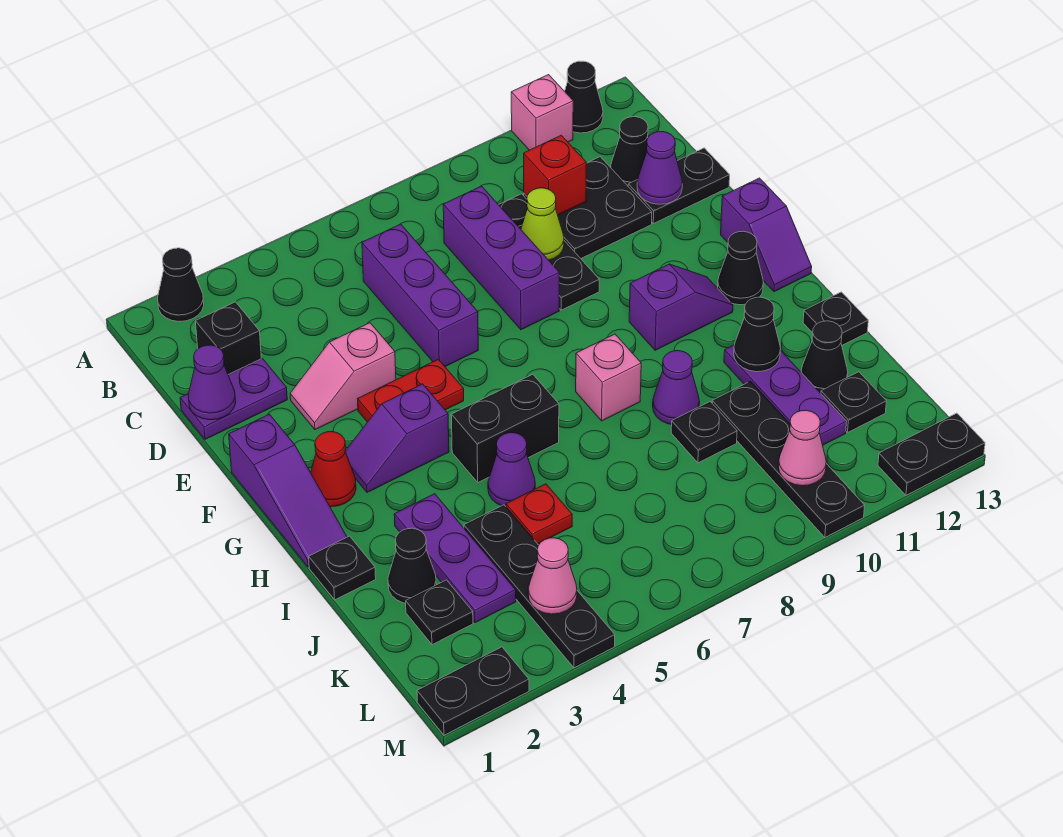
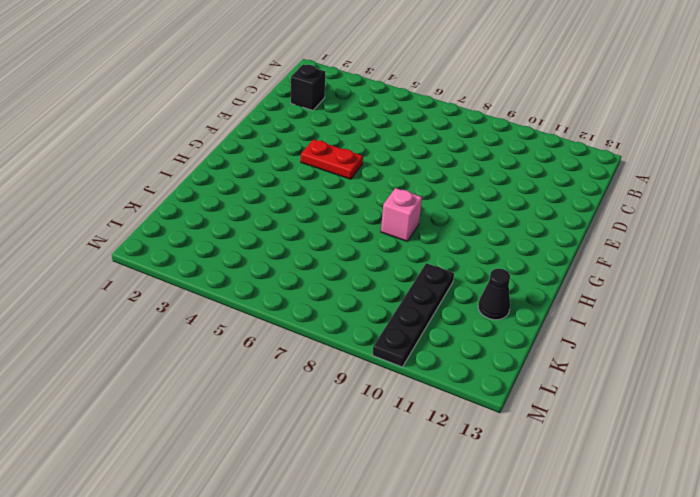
none -> black cone A2 level 1
none -> pink brick A11 level 1
none -> black cone A12 level 1
none -> purple brick C6:E6 level 1

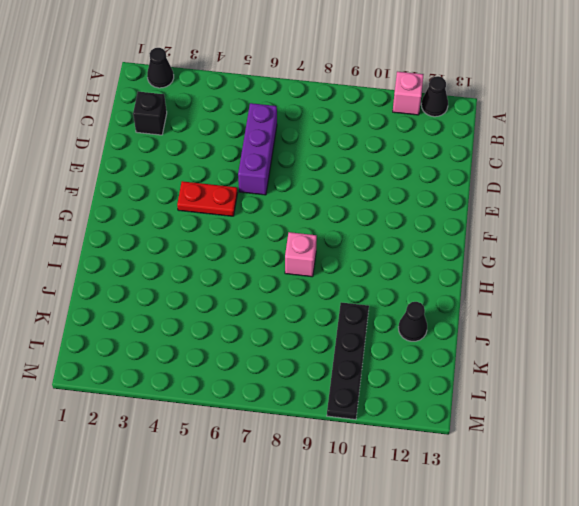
none -> purple brick C8:E8 level 1
none -> black plate C9:E9 level 1
none -> black plate C10:D11 level 1
none -> black cone C12 level 1

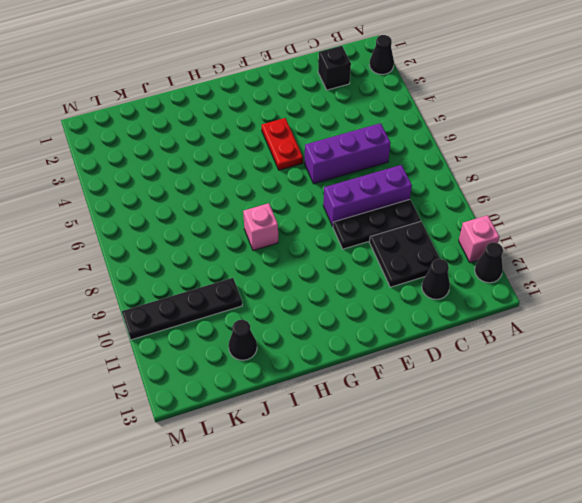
none -> purple plate D1:D2 level 1
none -> black plate D12:D13 level 1
none -> pink slope E3:E4 level 1 top 4
none -> purple slope F1:H1 level 1 top F

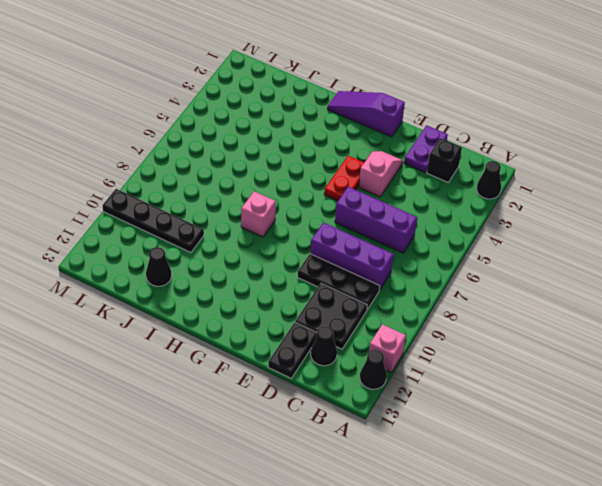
none -> purple slope F13:G13 level 1 top F
none -> red cone G2 level 1
none -> purple slope G3:G4 level 1 top 4
none -> purple slope G10:G11 level 1 top 10

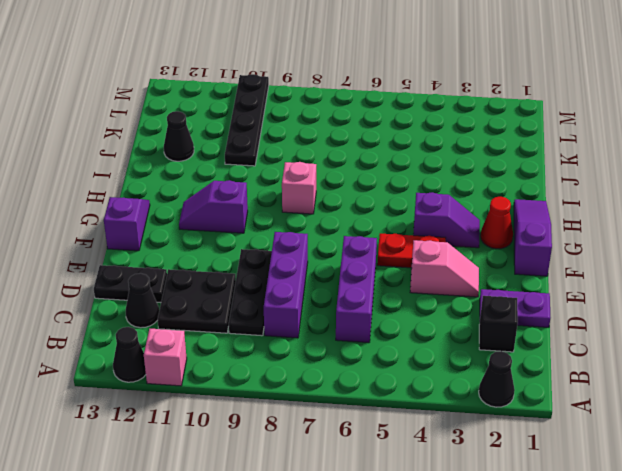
none -> black cone G12 level 1
none -> black brick H5:H6 level 1
none -> black plate I1 level 1
none -> purple plate I3:K3 level 1

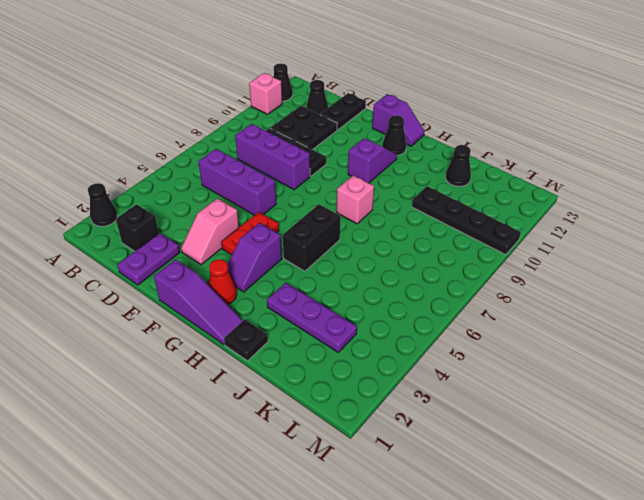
none -> purple cone I5 level 1
none -> purple cone I9 level 1
none -> purple plate I11:K11 level 1
none -> black plate I13 level 1

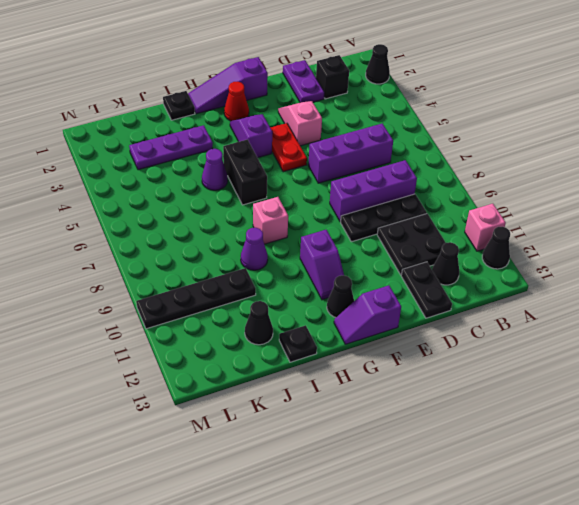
none -> purple plate I11:K11 level 1
none -> black cone J2 level 1
none -> black plate J4:M4 level 1
none -> red plate J5 level 1

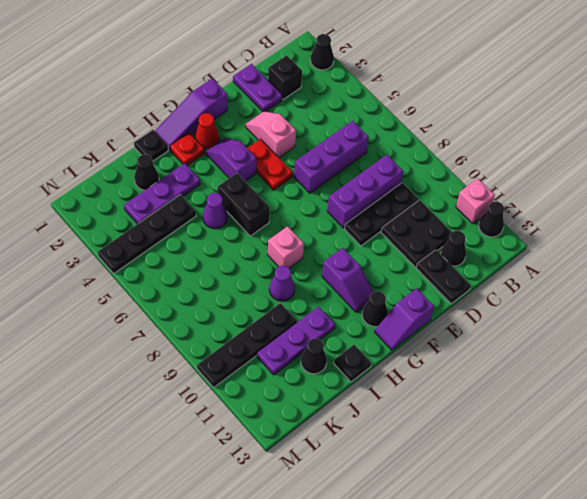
red plate H2 level 1 -> red plate J5 level 1
none -> black plate J9 level 1
none -> black plate K2 level 1
none -> black plate K12 level 1
none -> black plate M1:M2 level 1

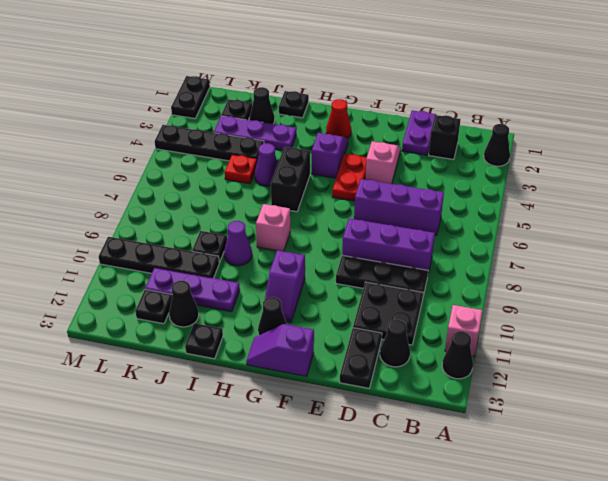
none -> purple slope F1:H1 level 1 top F
none -> black plate M12:M13 level 1
none -> red brick C10 level 2
none -> purple cone D1 level 2

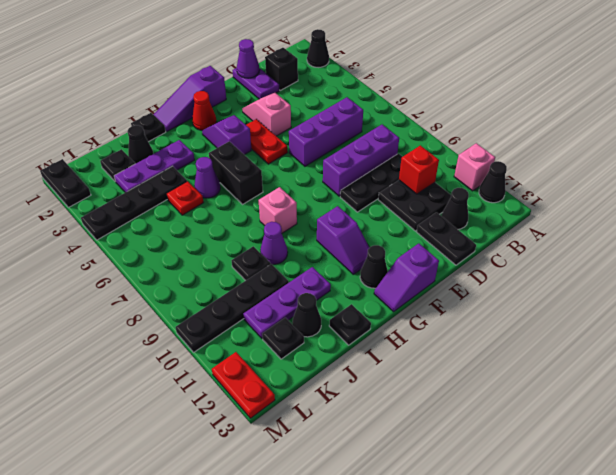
red plate M12:M13 level 1 -> black plate M12:M13 level 1
none -> lime cone D9 level 2
none -> purple cone D12 level 2
none -> black cone I11 level 2
none -> pink cone L4 level 2

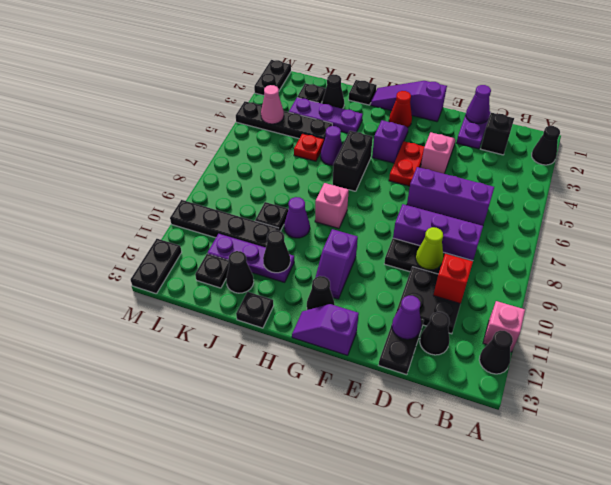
none -> pink cone L10 level 2

